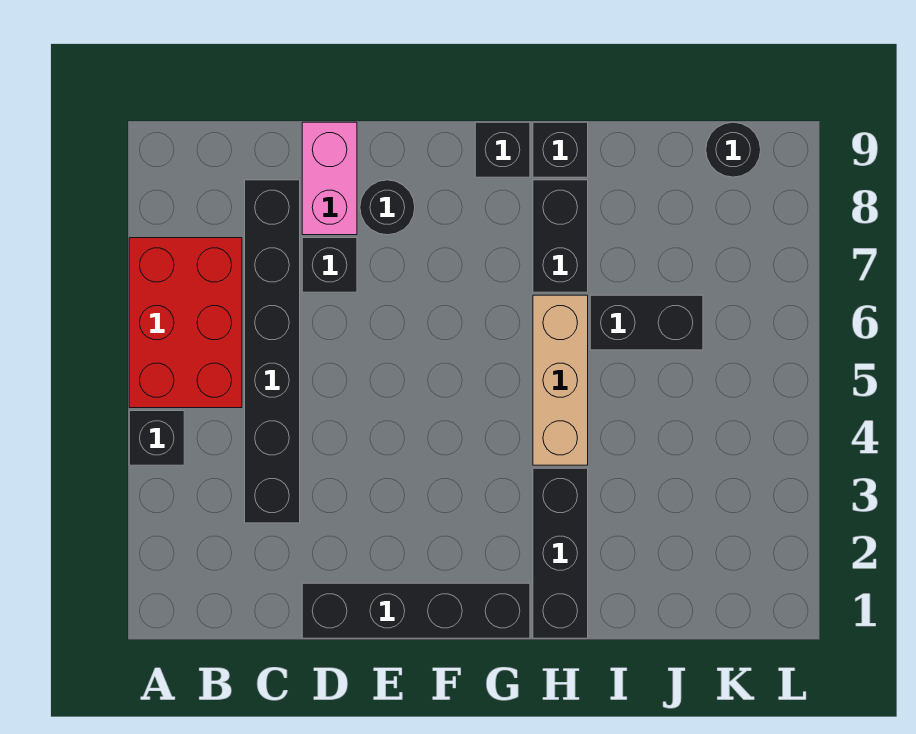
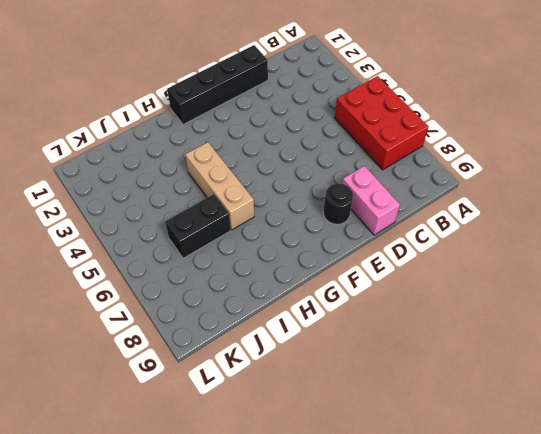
none -> black brick A4 level 1
none -> black brick C3:C8 level 1
none -> black brick D7 level 1

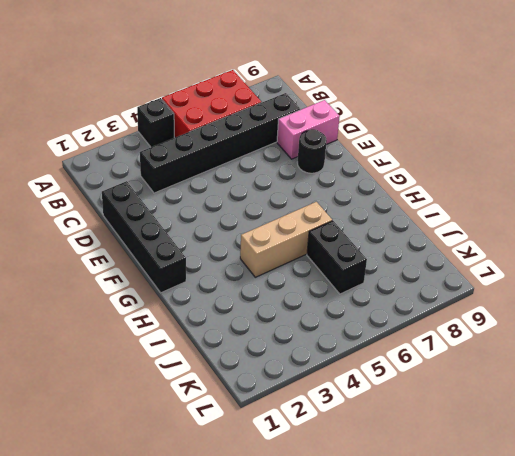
none -> black brick D7 level 1
none -> black brick G9 level 1
none -> black brick H1:H3 level 1

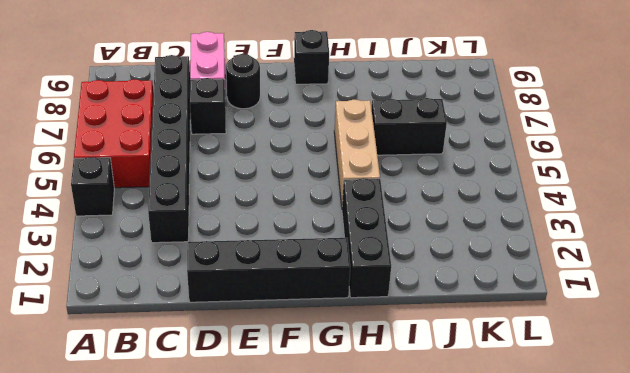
none -> black brick H7:H8 level 1
none -> black brick H9 level 1
none -> black round brick K9 level 1

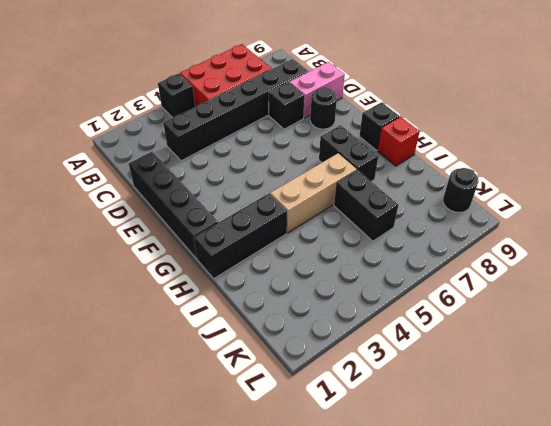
black brick G7:H7 level 1 -> black brick H7:H8 level 1
red brick H9 level 1 -> black brick H9 level 1

